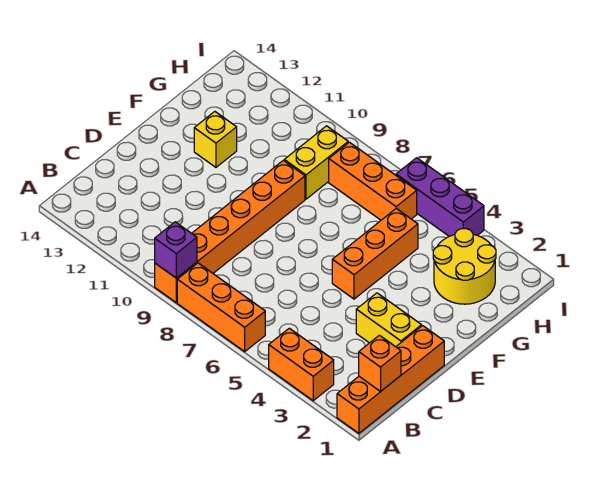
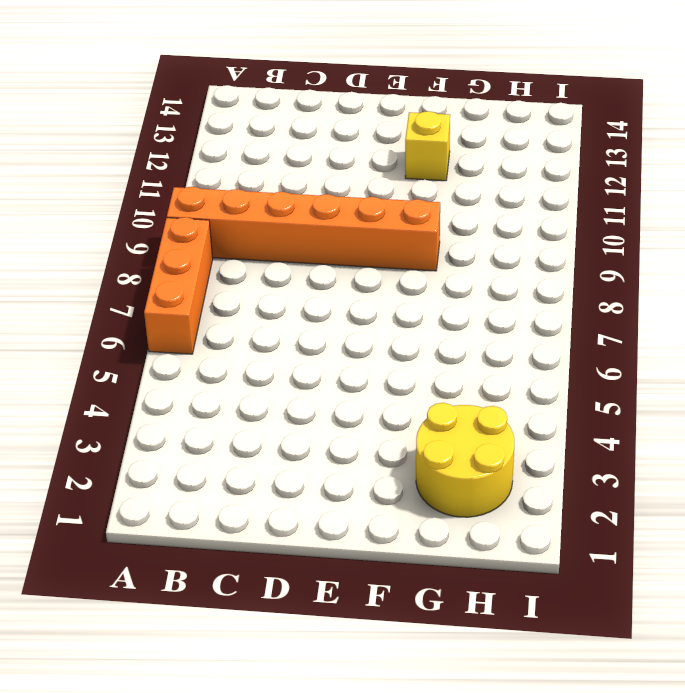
none -> orange brick A1:D1 level 1
none -> orange brick A3:A4 level 1
none -> yellow brick D2:D3 level 1

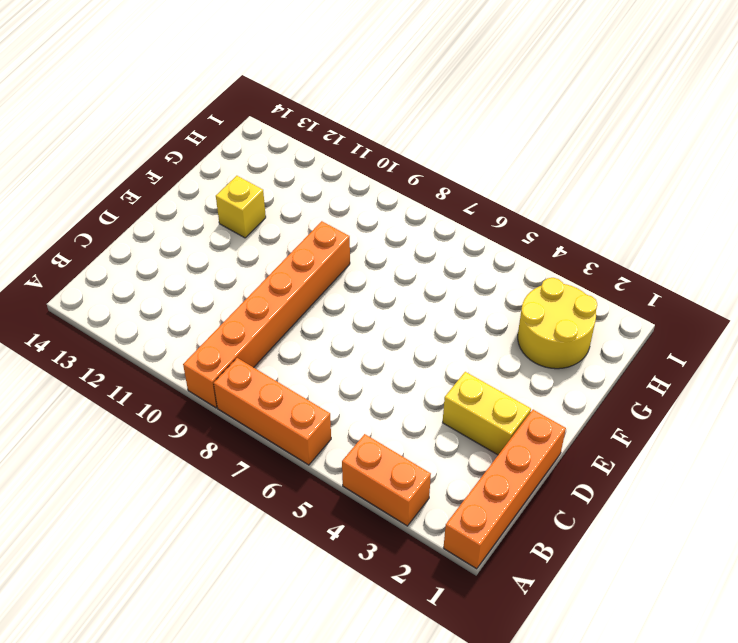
none -> orange brick E5:G5 level 1
none -> yellow brick G9:H9 level 1
none -> orange brick H6:H8 level 1

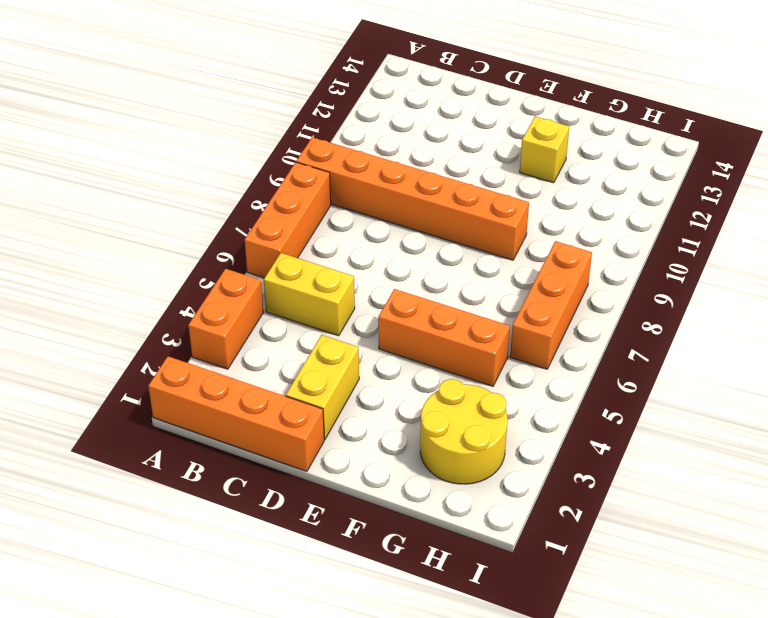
yellow brick B5:C5 level 1 -> yellow brick G9:H9 level 1
none -> purple brick I4:I6 level 1
none -> purple brick A9 level 2
none -> orange brick B1 level 2

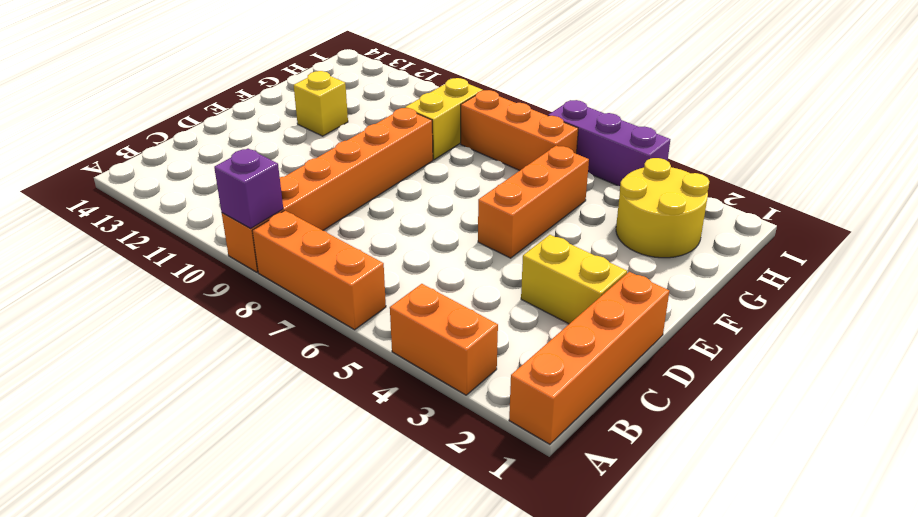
none -> orange brick B1 level 2

